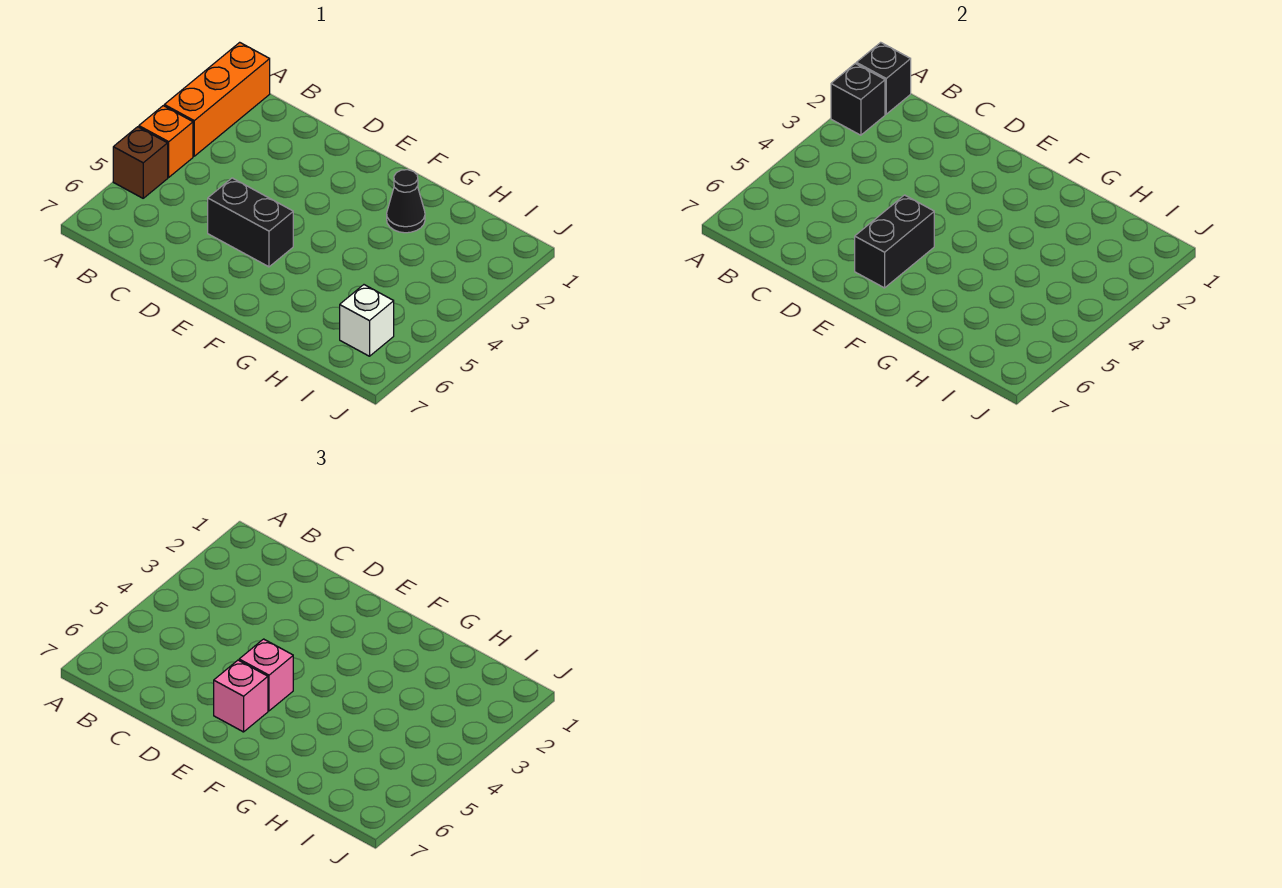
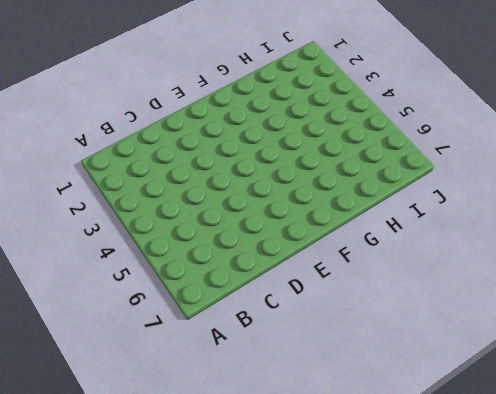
none -> orange brick A1:A3 level 1
none -> orange brick A4 level 1

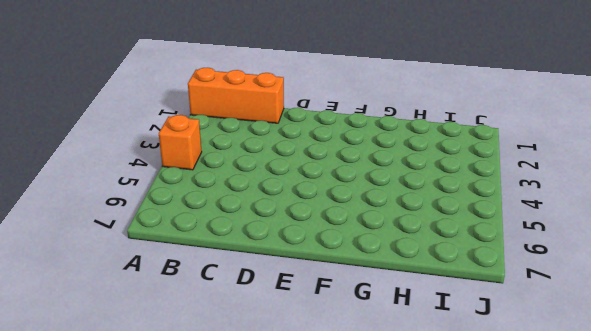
orange brick A1:C1 level 1 -> orange brick A1:A3 level 1
none -> brown brick A5 level 1
none -> black brick D5:E5 level 1

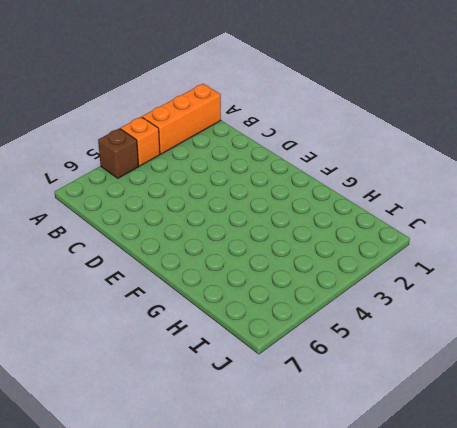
none -> black brick D5:E5 level 1
none -> black cone G2 level 1

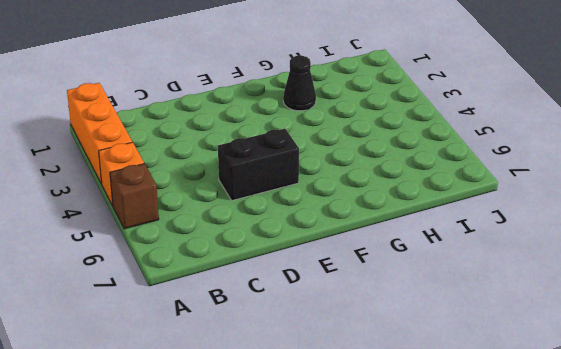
none -> white brick I6 level 1
none -> black brick A1 level 2

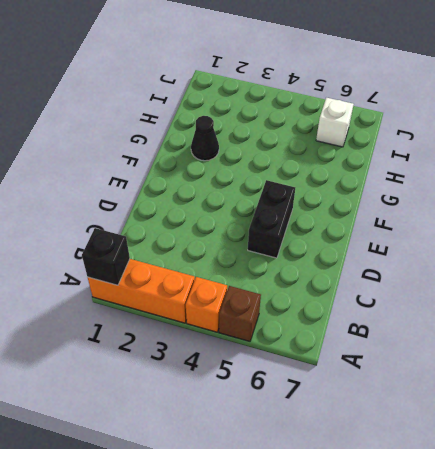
none -> black brick A2 level 2
none -> black brick E5:E6 level 2

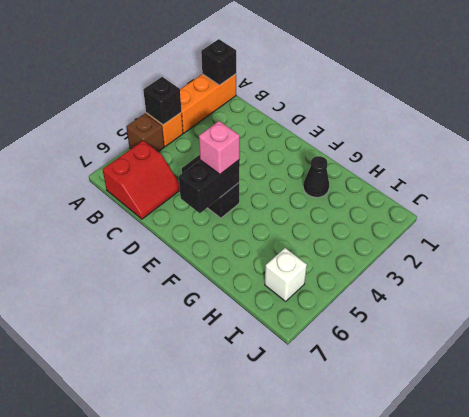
black brick A4 level 2 -> black brick A2 level 2
red slope B6:C7 level 1 top B -> none
none -> pink brick E6 level 3

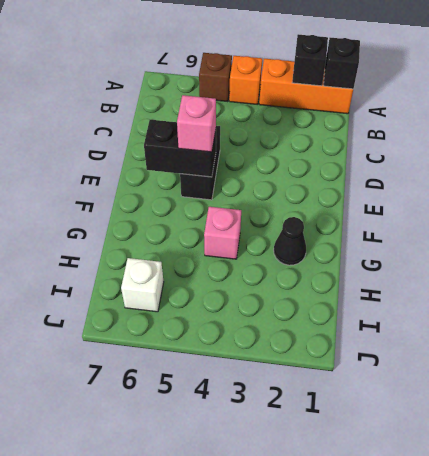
pink brick G4 level 1 -> pink brick E6 level 3

